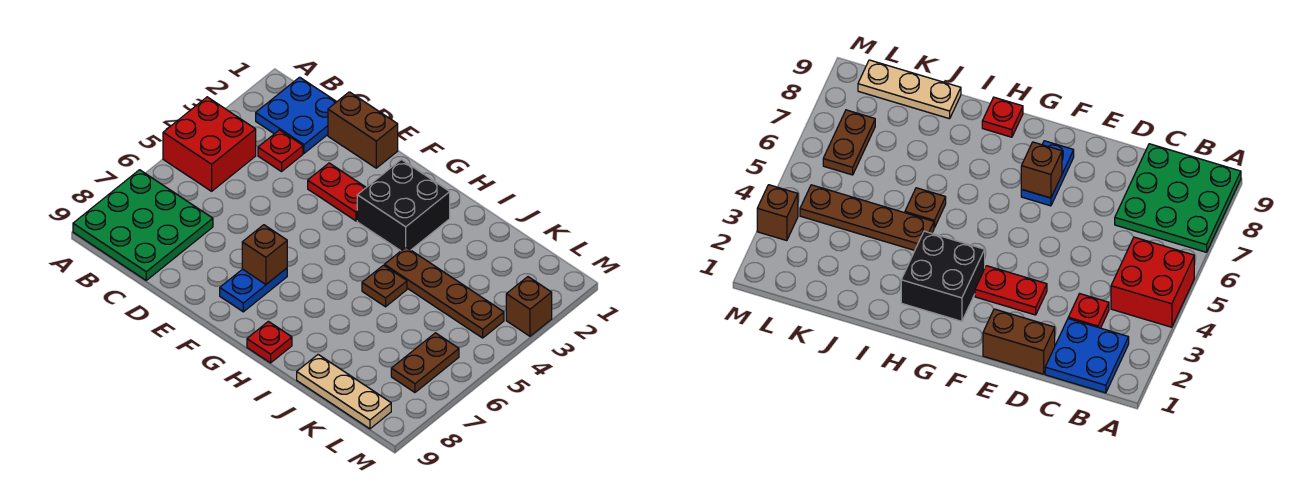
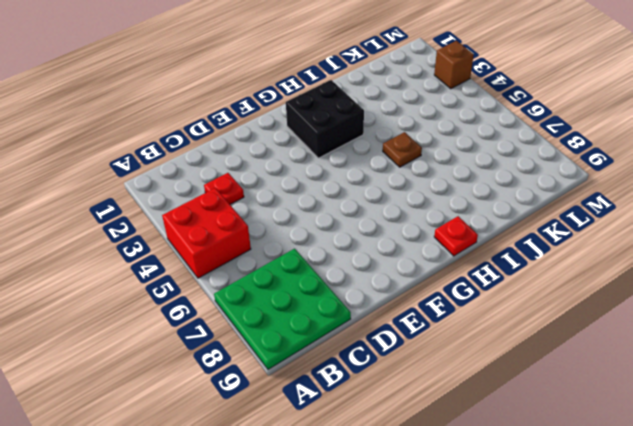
none -> blue plate B1:C2 level 1
none -> brown brick D1:E1 level 1
none -> red plate E3:F3 level 1

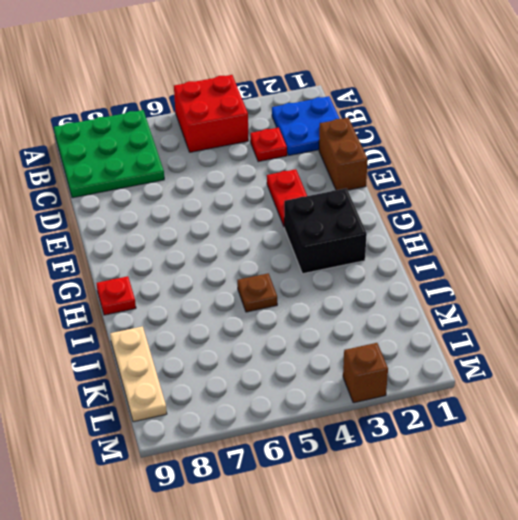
none -> blue plate F7:F8 level 1
none -> brown plate I4:L4 level 1
none -> brown plate L6:L7 level 1

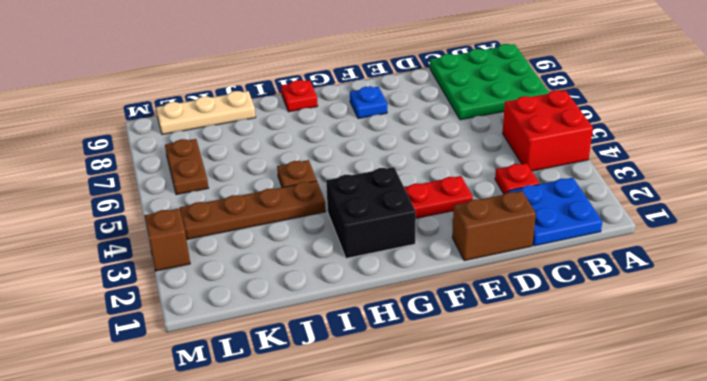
blue plate F8 level 1 -> blue plate F7:F8 level 1
none -> brown brick F7 level 2

